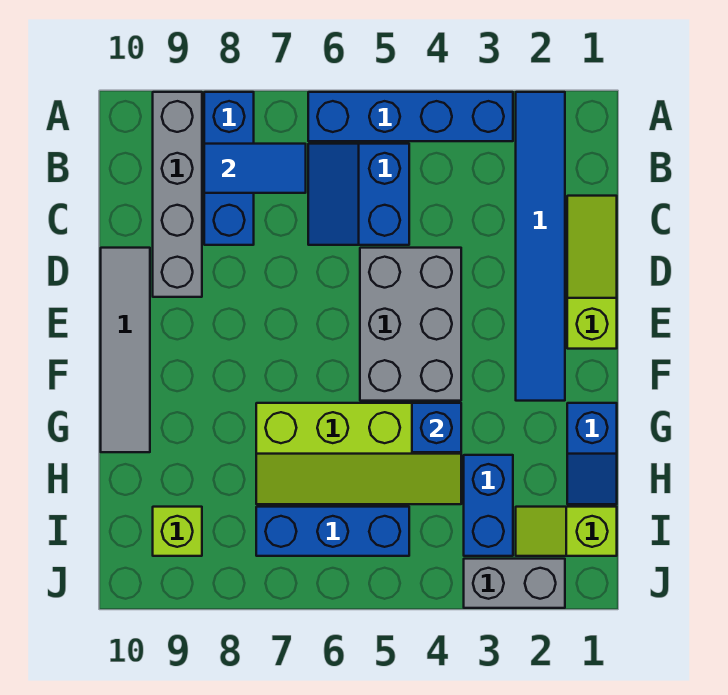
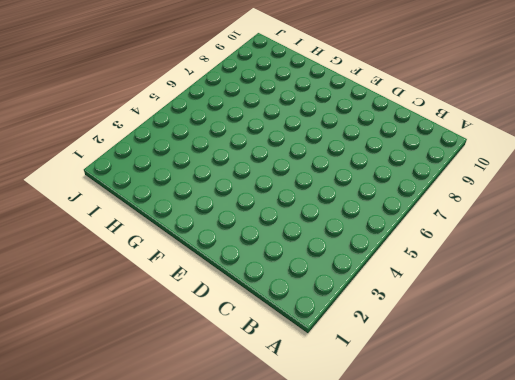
none -> blue tile A2:F2 level 1
none -> blue brick A3:A6 level 1
none -> blue brick A8:C8 level 1

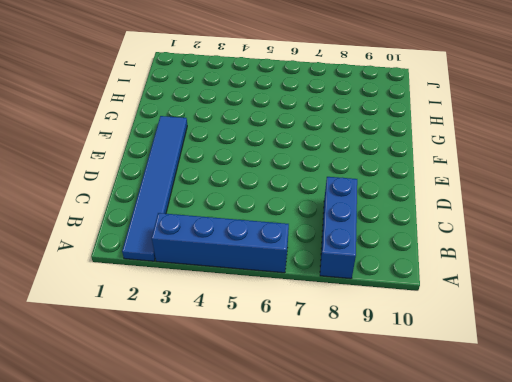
none -> grey brick A9:D9 level 1
none -> blue slope B5:C6 level 1 top 5
none -> lime slope C1:E1 level 1 top E

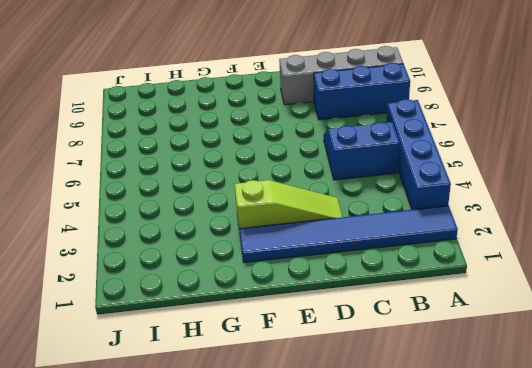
lime slope D3:F3 level 1 top F -> lime slope C1:E1 level 1 top E
none -> grey brick D4:F5 level 1
none -> grey tile D10:G10 level 1
none -> blue slope G1:H1 level 1 top G

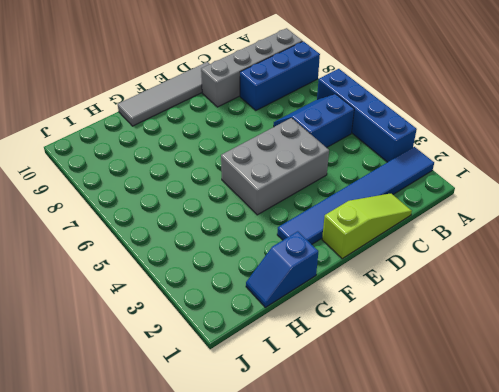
none -> lime slope G4:H7 level 1 top G
none -> blue brick H3:I3 level 1
none -> lime slope I1:I2 level 1 top 1

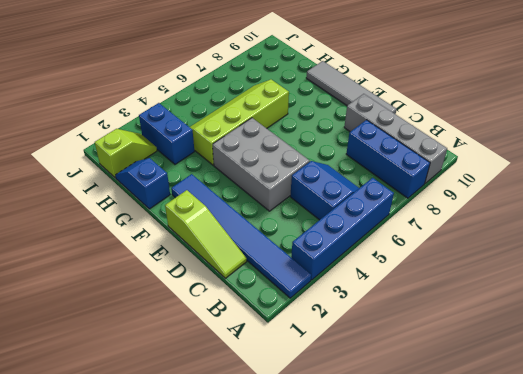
none -> blue brick I5:I7 level 1
none -> lime brick I9 level 1
none -> grey brick J2:J3 level 1

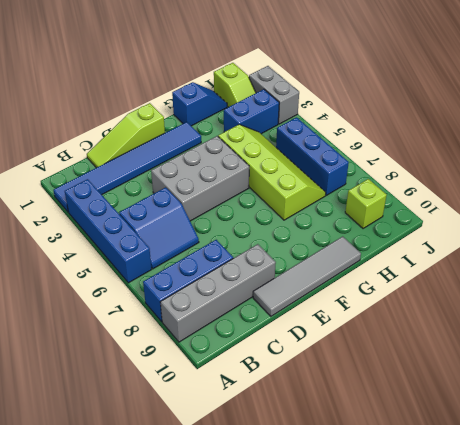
none -> blue tile B7:B8 level 2
none -> blue brick G4 level 2

